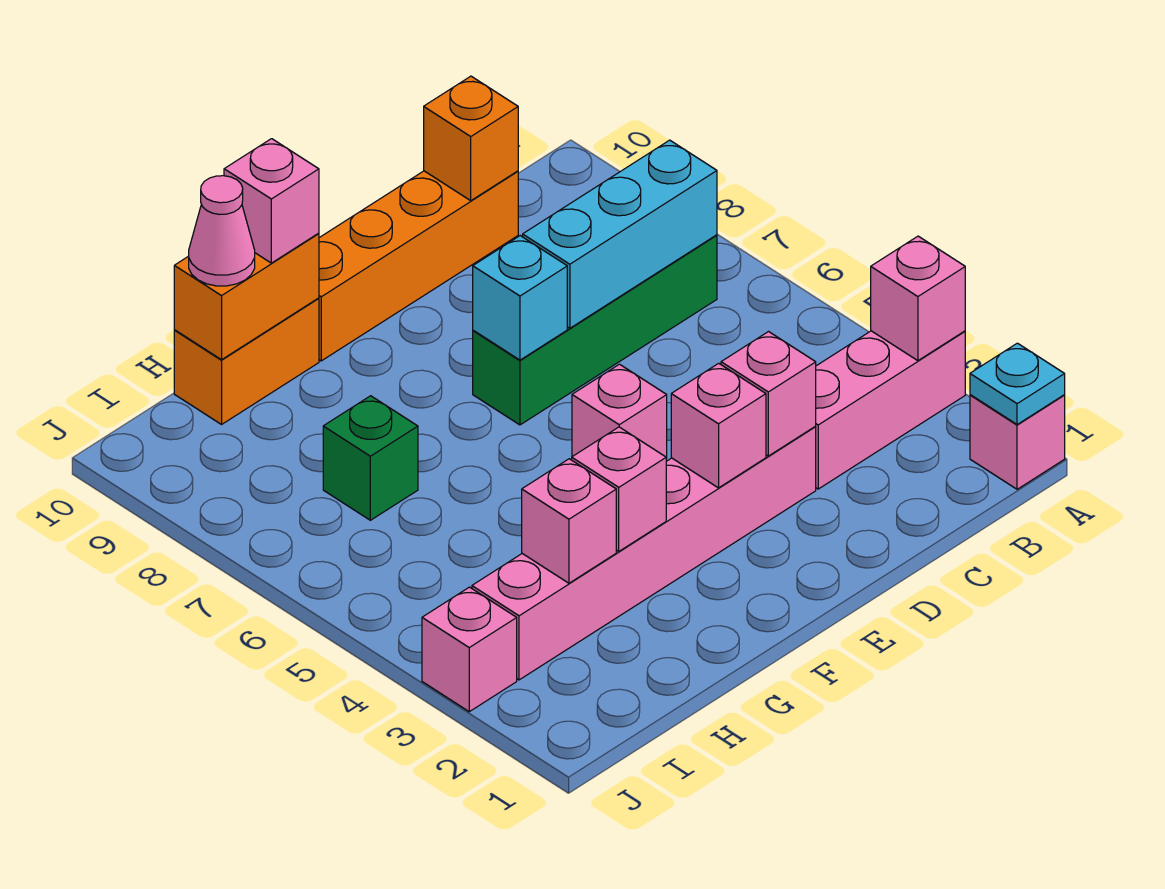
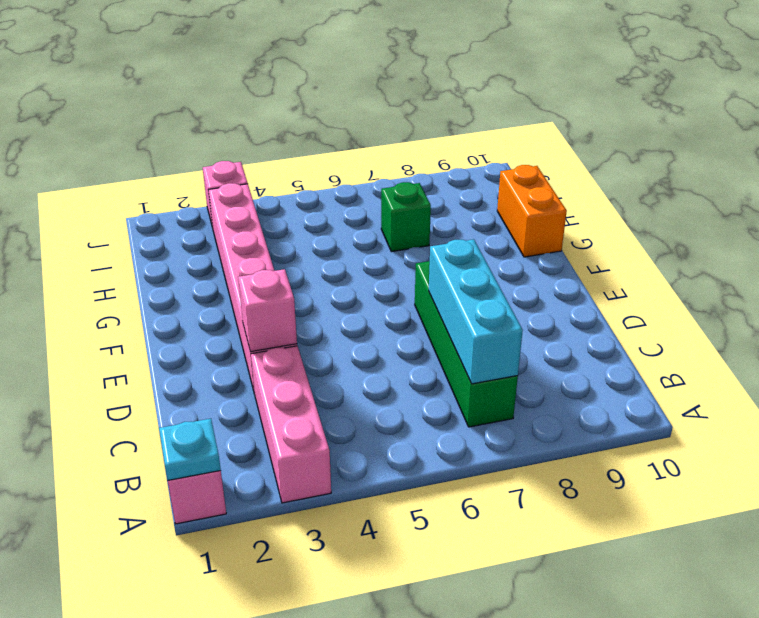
none -> orange brick C10:F10 level 1
none -> pink brick E5 level 1
none -> pink brick A3 level 2

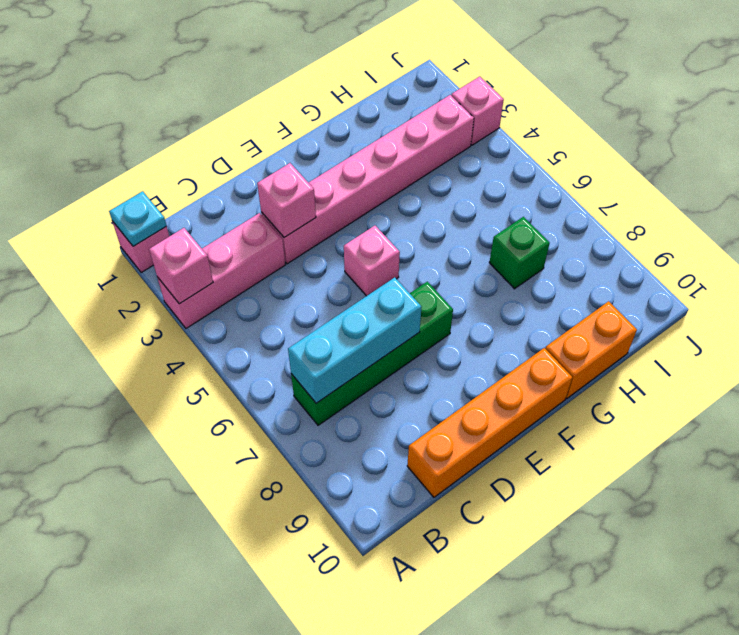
none -> orange brick C10 level 2
none -> pink brick E3 level 2
none -> cyan brick E7 level 2

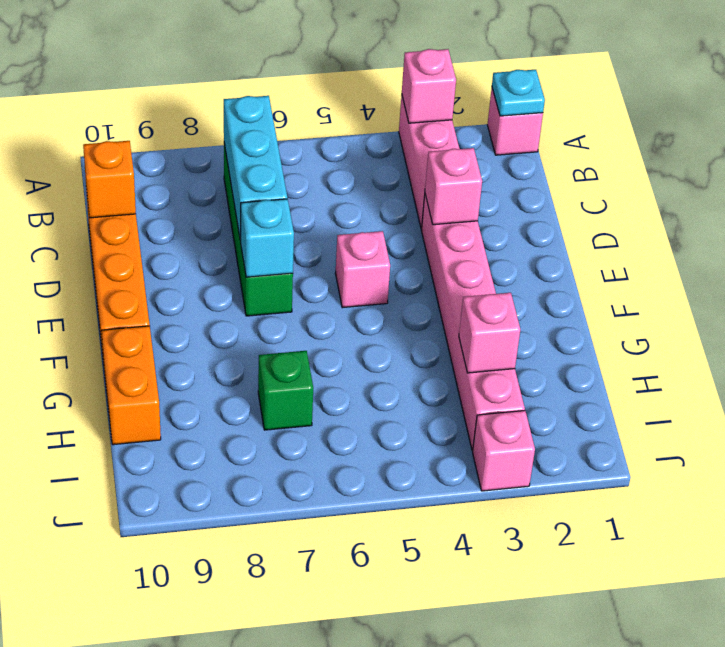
none -> pink brick E3 level 2
none -> pink brick G3 level 2
none -> orange brick G10:H10 level 2

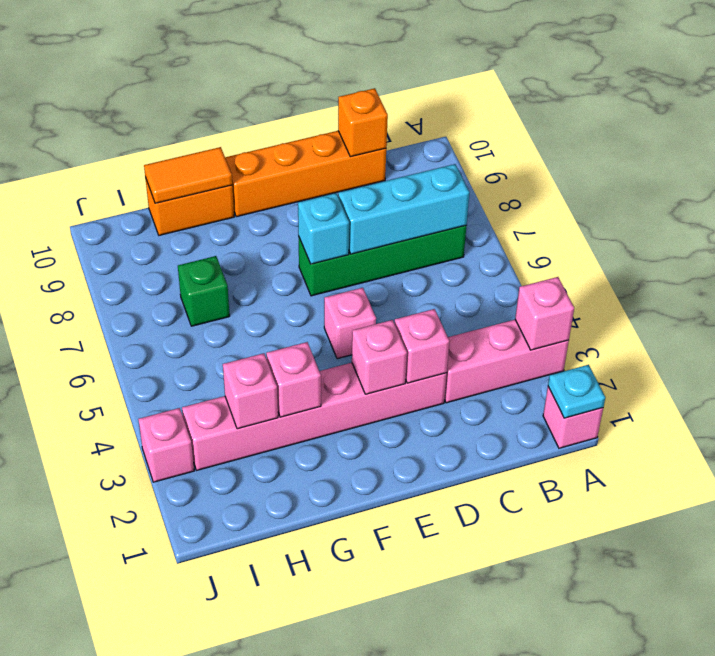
orange tile G10:H10 level 2 -> orange brick G10:H10 level 2
none -> pink brick G10 level 3
none -> pink cone H10 level 3

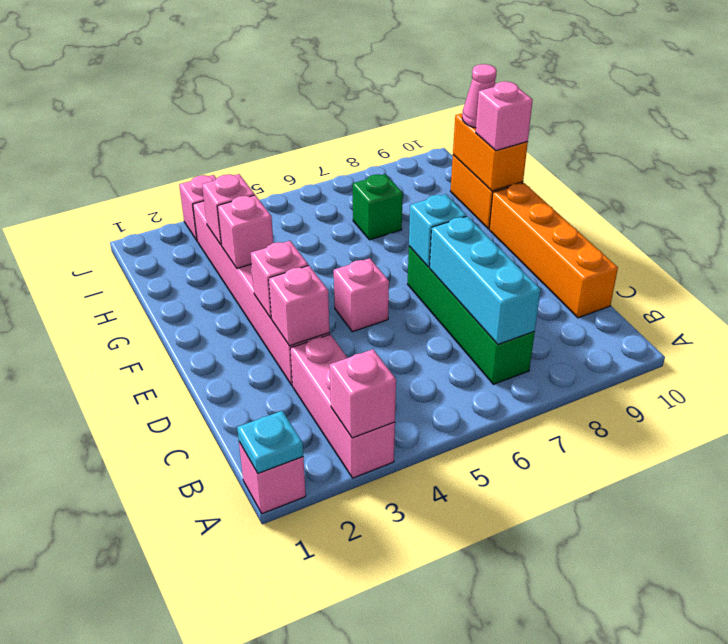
none -> orange brick C10 level 2

